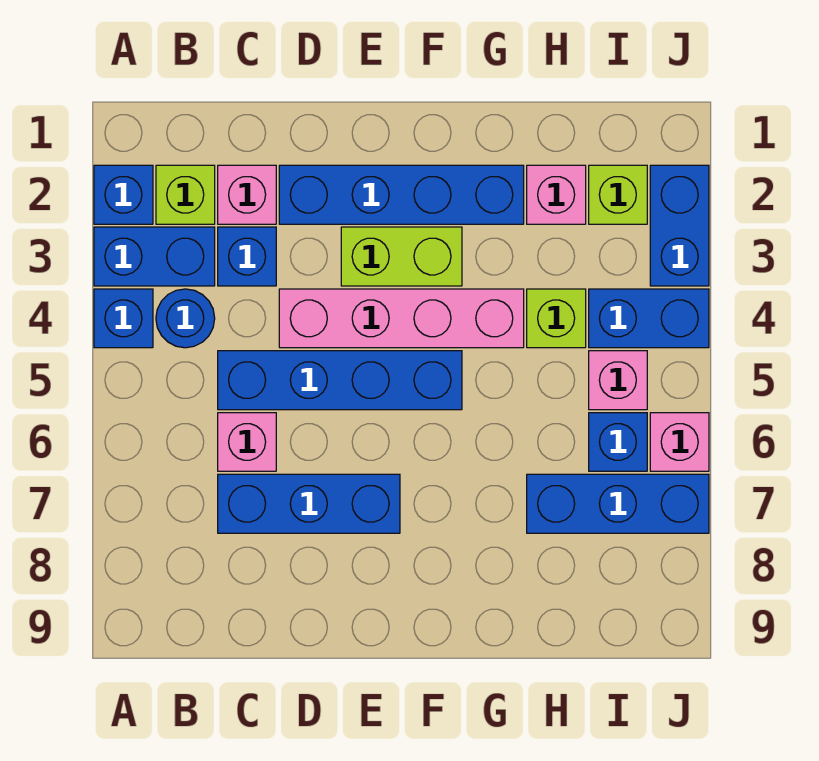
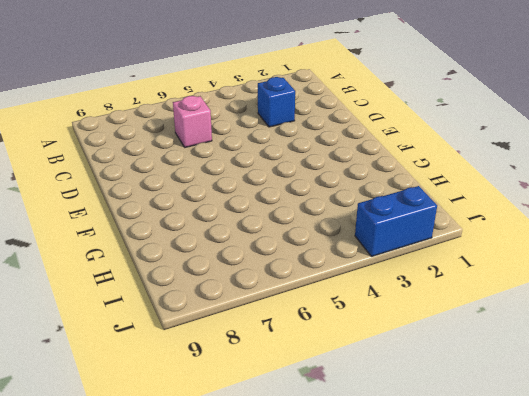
none -> blue brick A2 level 1
none -> blue brick A3:B3 level 1
none -> blue brick A4 level 1

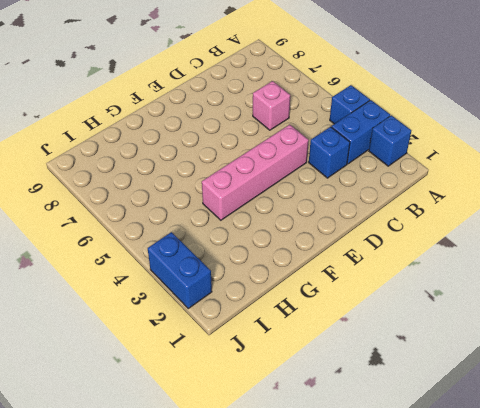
none -> lime brick B2 level 1
none -> blue round brick B4 level 1
none -> pink brick C2 level 1

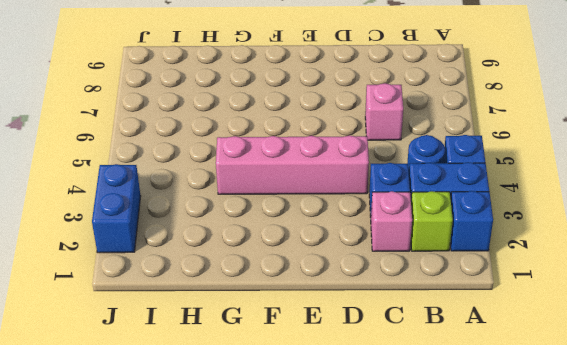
none -> blue brick C5:F5 level 1
none -> blue brick C7:E7 level 1
none -> blue brick D2:G2 level 1

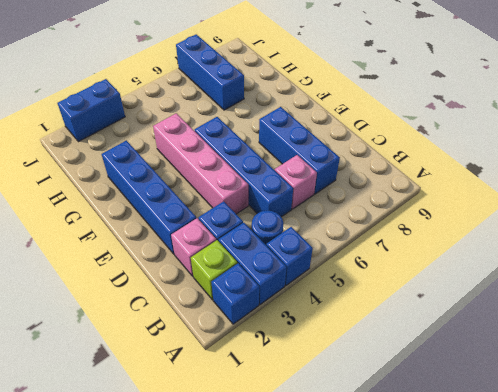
none -> lime brick E3:F3 level 1
none -> pink brick H2 level 1
none -> lime brick H4 level 1

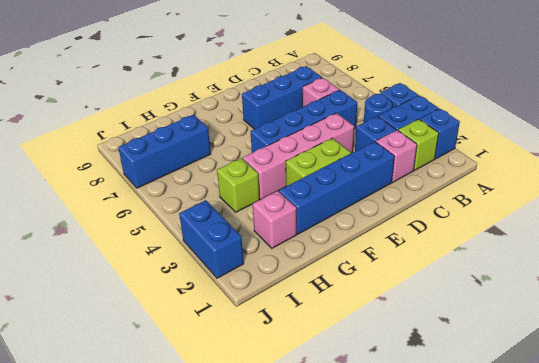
none -> lime brick I2 level 1
none -> blue brick I4:J4 level 1
none -> pink brick I5 level 1

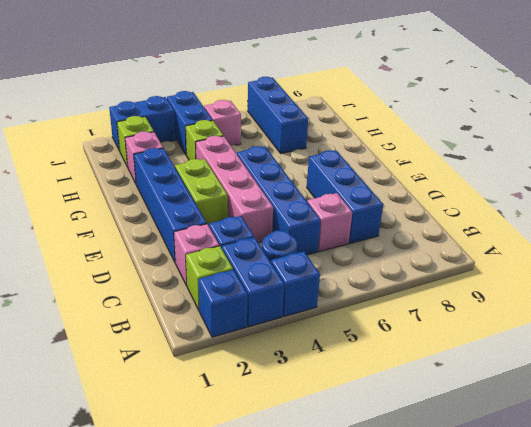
none -> blue brick I6 level 1
none -> pink brick J6 level 1

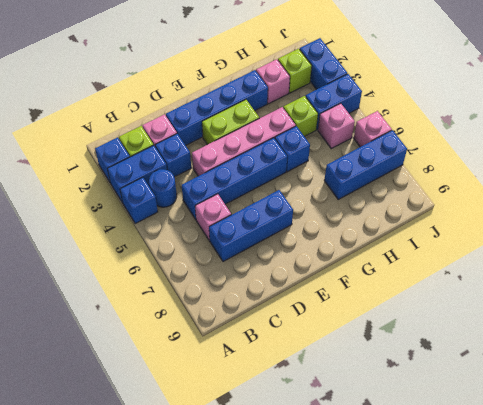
blue brick G5 level 1 -> blue brick I6 level 1

